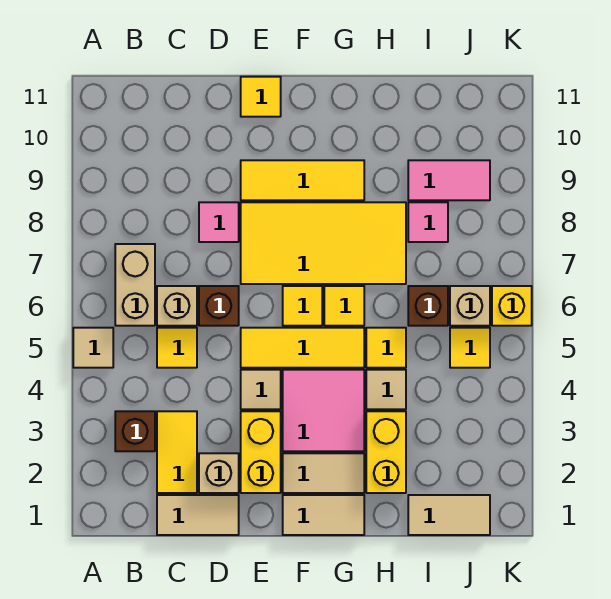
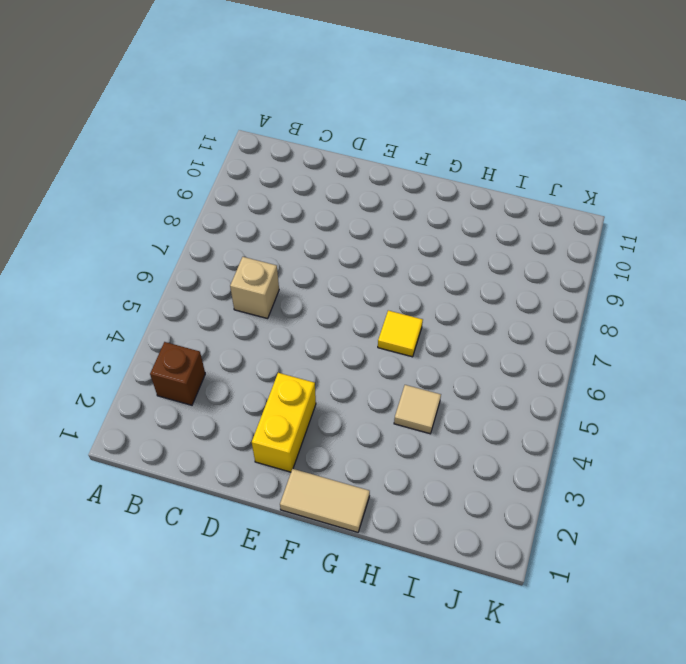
none -> tan tile A5 level 1
none -> tan brick B6:B7 level 1
none -> tan tile C1:D1 level 1
none -> yellow tile C2:C3 level 1

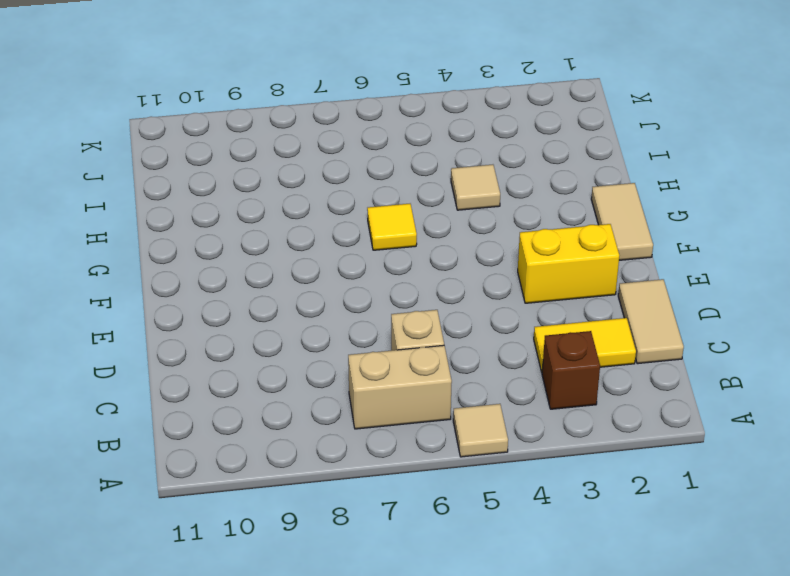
none -> yellow tile C5 level 1
none -> tan brick D2 level 1
none -> brown brick D6 level 1
none -> pink tile D8 level 1

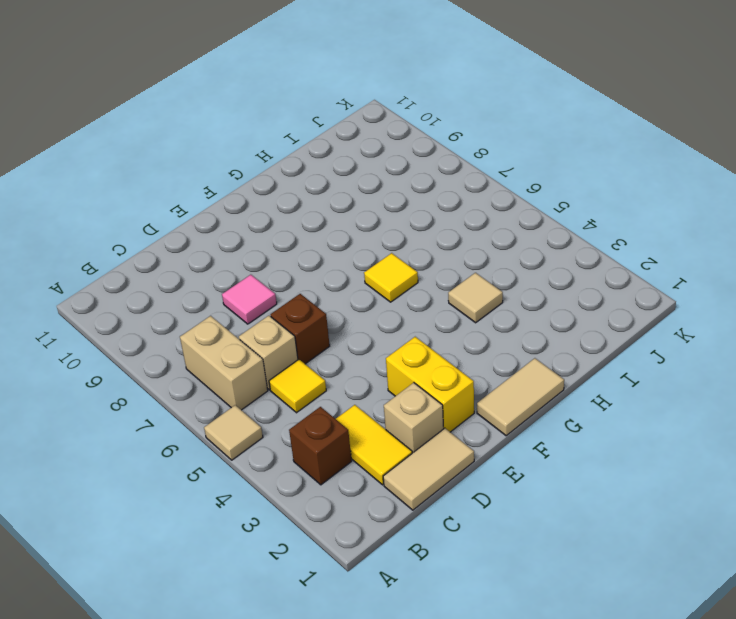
none -> tan tile E4 level 1
none -> yellow tile E5:G5 level 1
none -> yellow tile E7:H8 level 1
none -> yellow tile E9:G9 level 1

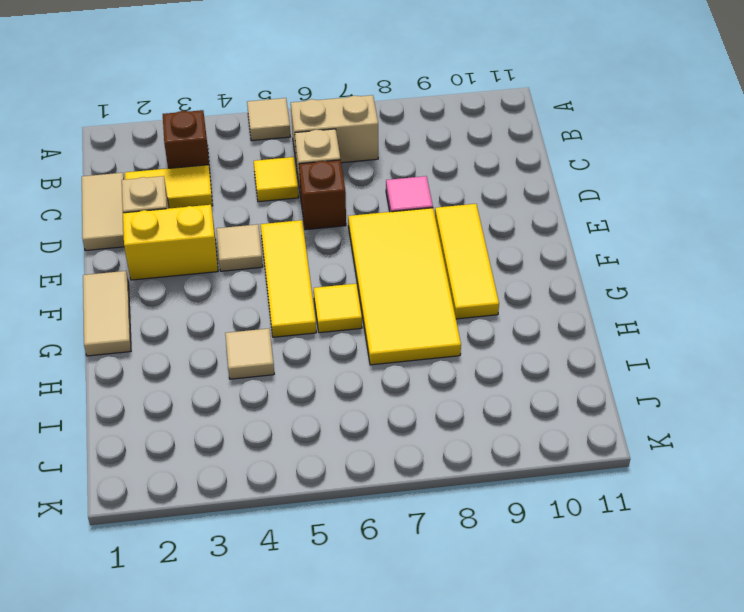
none -> yellow tile E11 level 1
none -> tan tile F2:G2 level 1
none -> pink tile F3:G4 level 1
none -> yellow tile F6 level 1

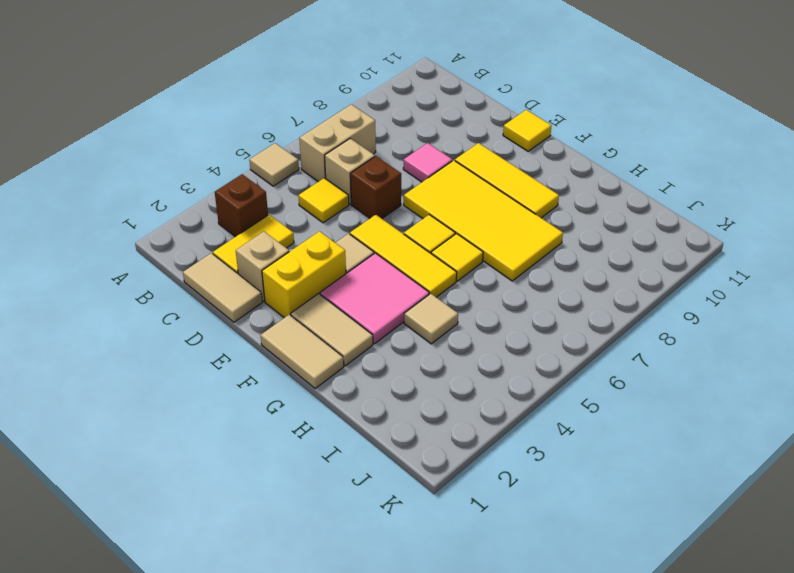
none -> yellow brick H2:H3 level 1
none -> yellow tile H5 level 1
none -> tan tile I1:J1 level 1
none -> brown brick I6 level 1

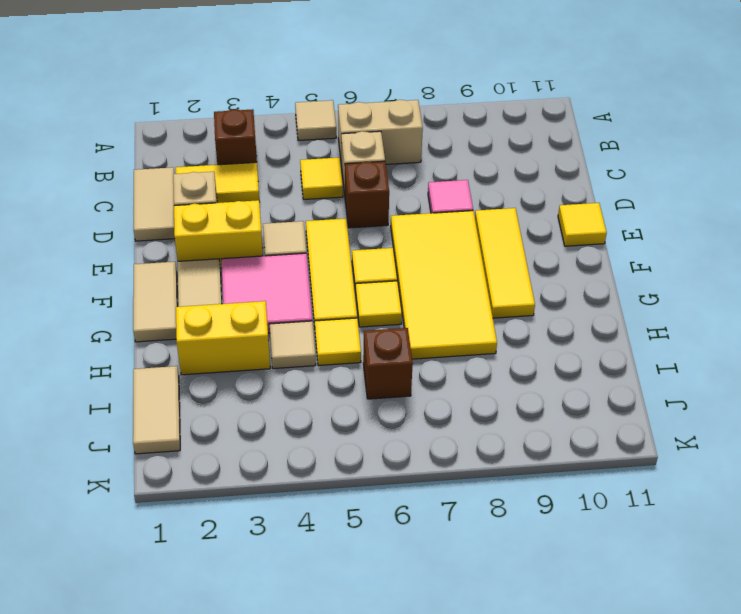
none -> pink tile I8 level 1
none -> pink tile I9:J9 level 1
none -> yellow tile J5 level 1
none -> tan brick J6 level 1

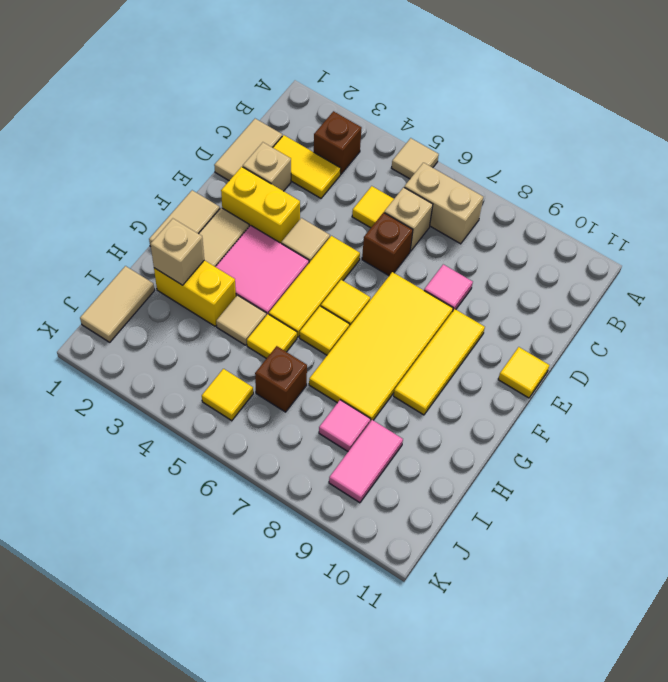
tan brick H2 level 2 -> tan brick J6 level 1
none -> yellow brick K6 level 1

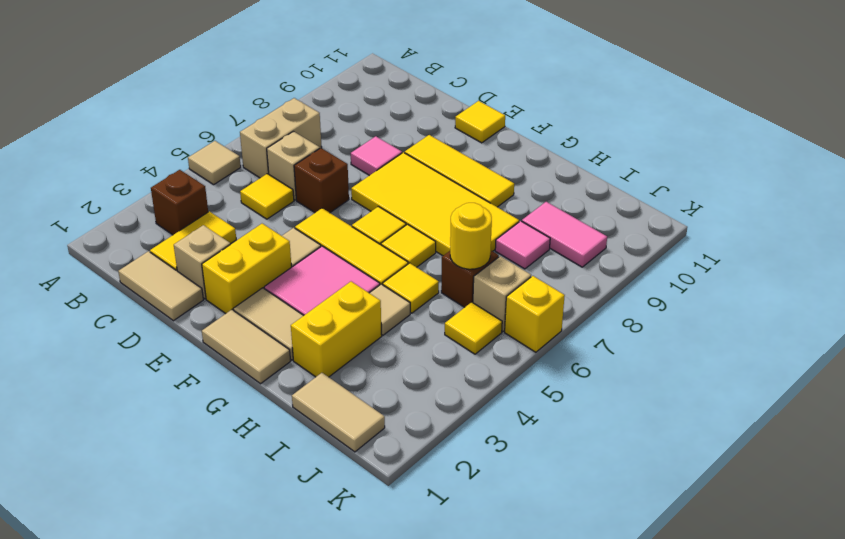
yellow round brick I6 level 2 -> none

